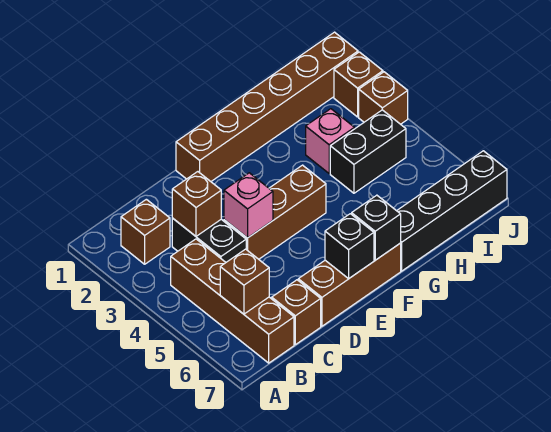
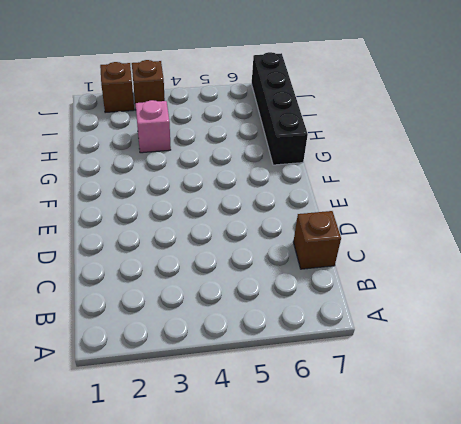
none -> brown brick B2 level 1
none -> brown brick B4:B7 level 1
none -> black brick C3:C4 level 1

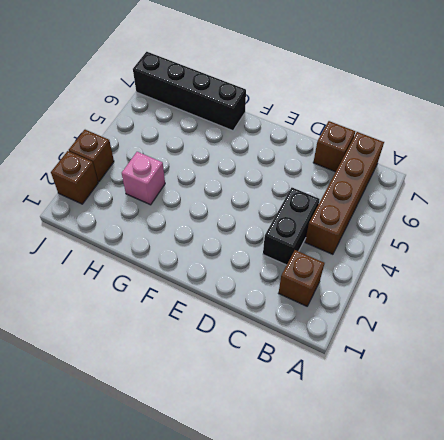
none -> brown brick D4:F4 level 1
none -> brown brick D7:F7 level 1
none -> brown brick E1:J1 level 1

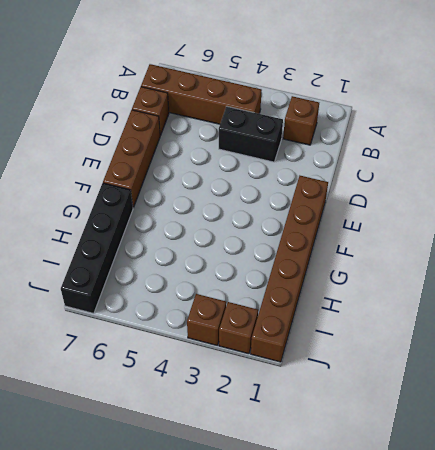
none -> brown brick D4:F4 level 1
none -> pink brick H3 level 1
none -> black brick H4:I4 level 1

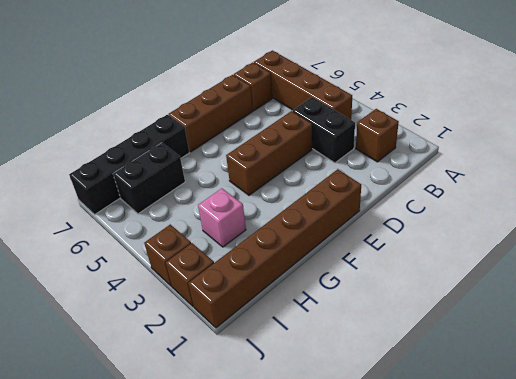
black brick H6:I6 level 1 -> black brick H4:I4 level 1
none -> brown brick B6 level 2
none -> brown brick C3 level 2
none -> pink brick D4 level 2

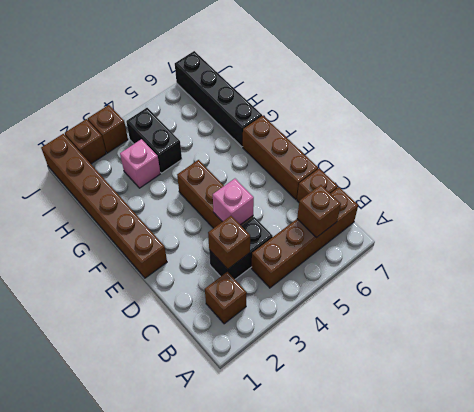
none -> black brick E7 level 2
none -> black brick F7 level 2

